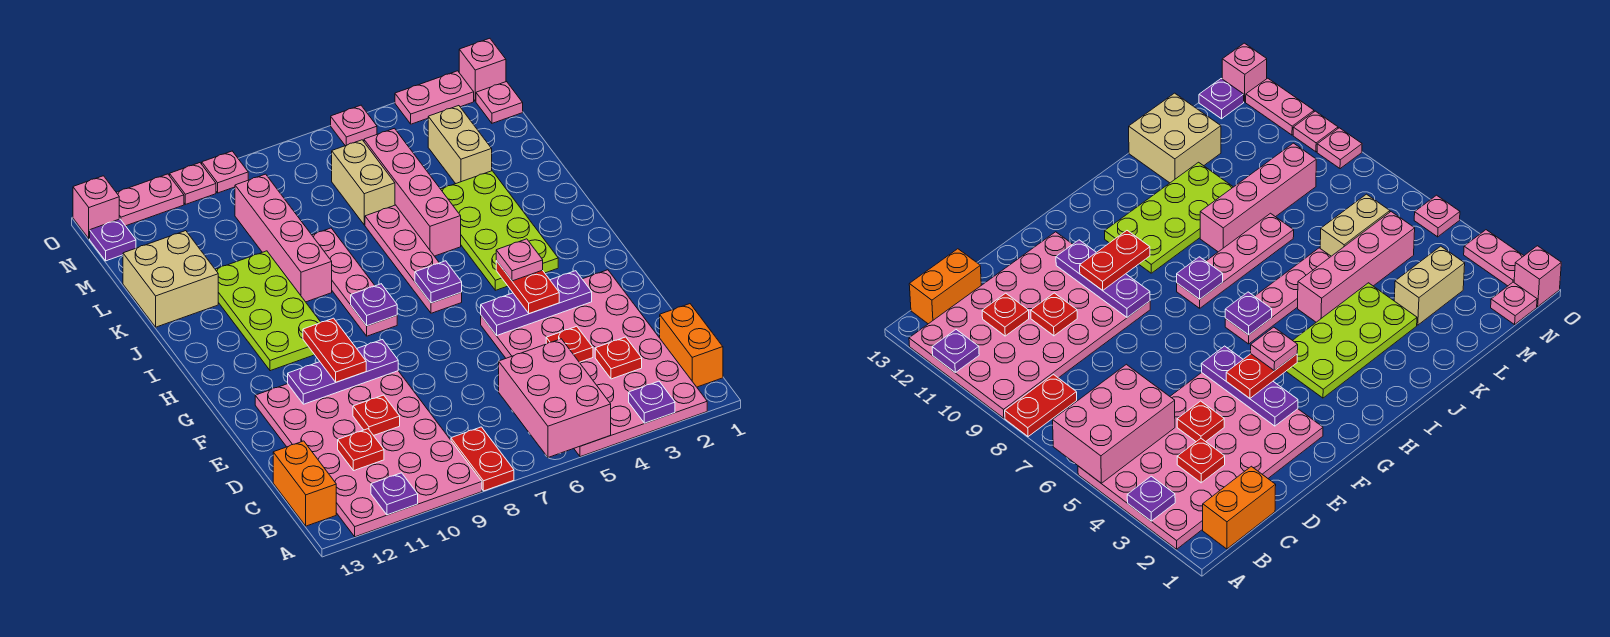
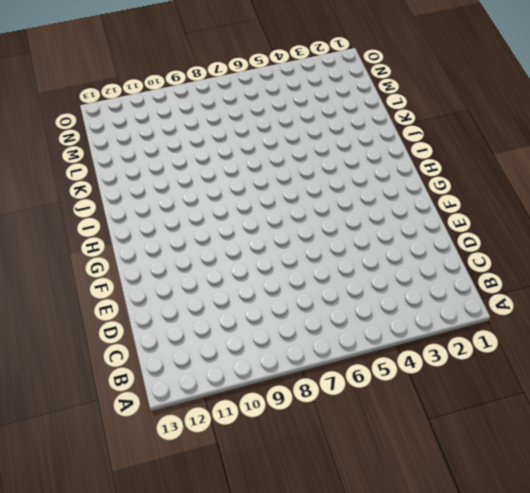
none -> pink plate A2:F5 level 1
none -> red plate A8:B8 level 1
none -> pink plate A9:F12 level 1
none -> orange brick B1:C1 level 1

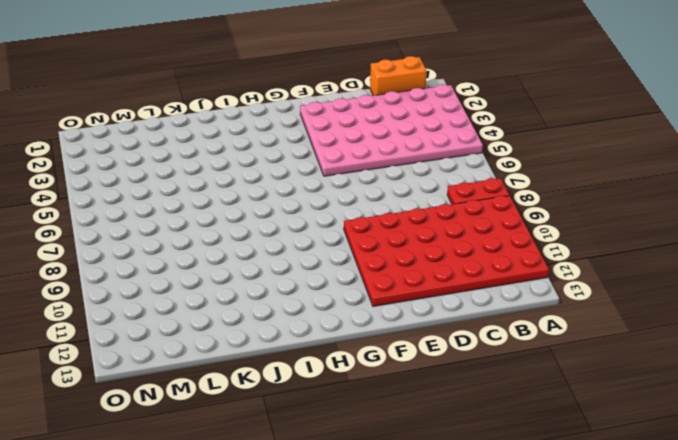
red plate A9:F12 level 1 -> pink plate A9:F12 level 1
none -> orange brick B13:C13 level 1
none -> lime plate H3:K4 level 1
none -> pink plate H6:K6 level 1
none -> pink plate H8:K8 level 1

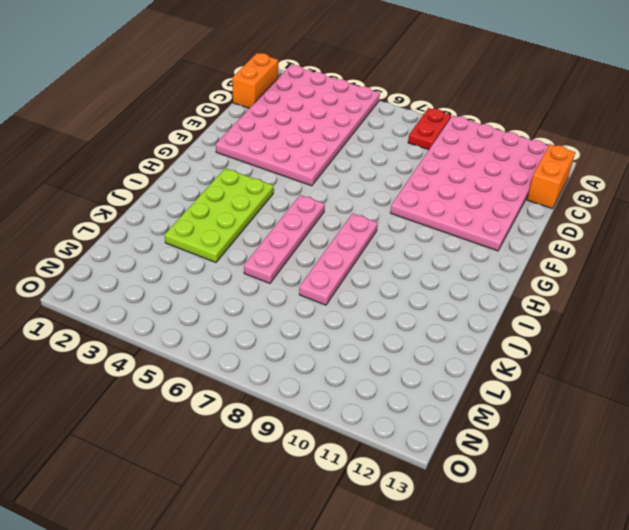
none -> lime plate H10:K11 level 1
none -> pink brick J5:M5 level 1
none -> pink brick J9:M9 level 1
none -> tan brick K12:L13 level 1

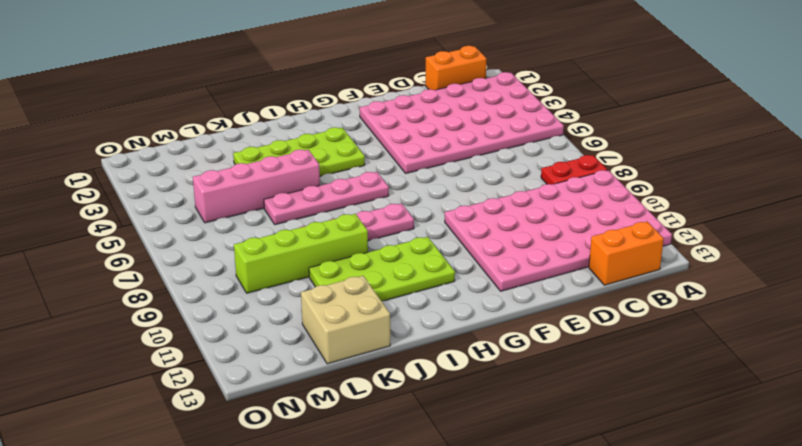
lime brick J9:M9 level 1 -> pink brick J9:M9 level 1
none -> tan brick L3:M3 level 1
none -> tan brick L6:M6 level 1
none -> pink plate N1 level 1
none -> purple plate N13 level 1

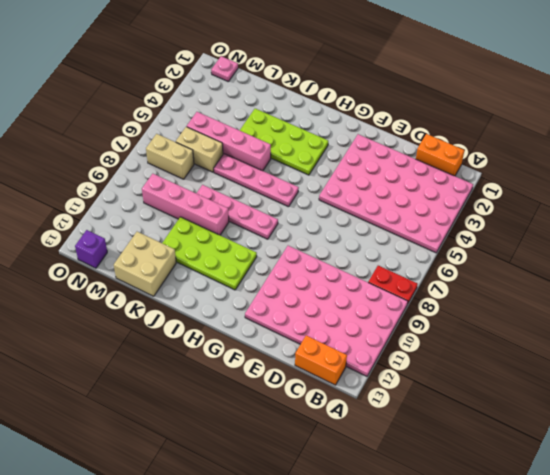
tan brick M7:N7 level 1 -> tan brick L3:M3 level 1
purple brick N13 level 1 -> purple plate N13 level 1
none -> pink brick O1 level 1
none -> pink plate O2:O3 level 1
none -> pink plate O5 level 1
none -> pink plate O9 level 1

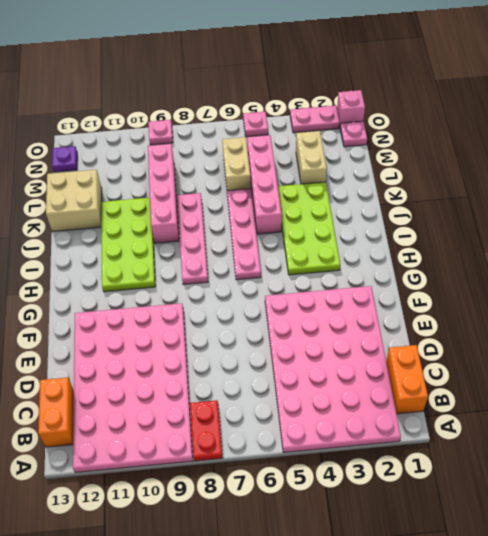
none -> pink plate O10 level 1
none -> pink plate O11:O12 level 1
none -> pink brick O13 level 1
none -> purple plate A3 level 2

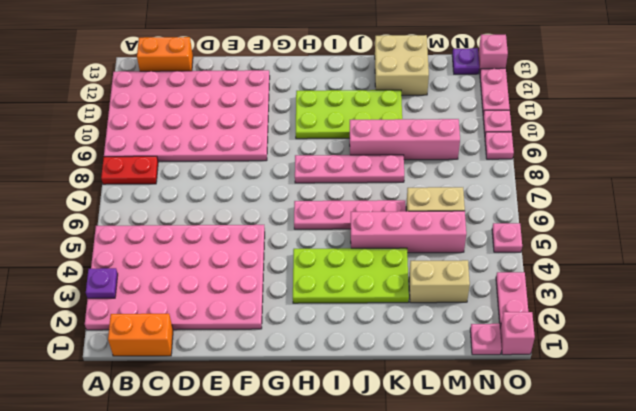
none -> pink brick A5:C6 level 2
none -> purple plate A11 level 2
none -> red plate C3 level 2
none -> red plate C11 level 2

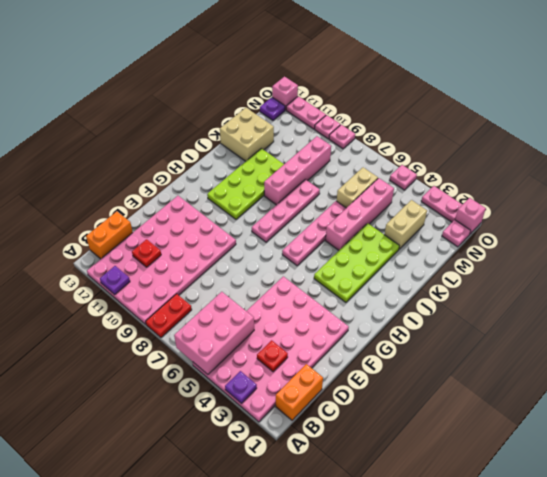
none -> red plate D4 level 2
none -> red plate D10 level 2
none -> purple plate F3:F5 level 2
none -> purple plate F9:F11 level 2

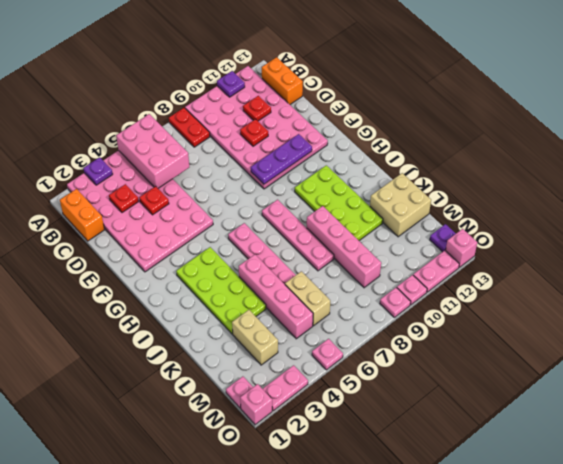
none -> purple plate F3:F5 level 2
none -> purple plate H6 level 2
none -> purple plate H8 level 2
none -> red plate F4:G4 level 3

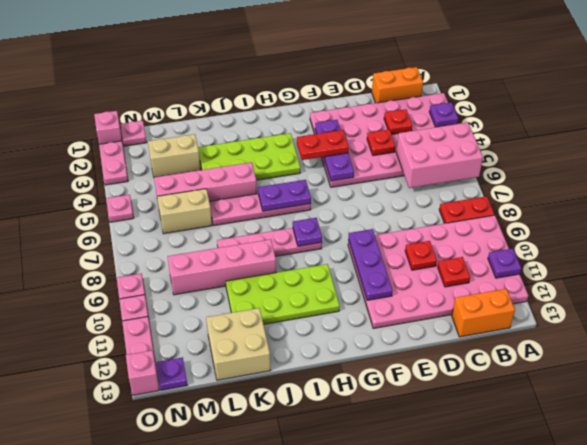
purple plate H6:I6 level 2 -> purple plate H6 level 2
none -> red plate F10:G10 level 3
none -> pink plate G4 level 4

